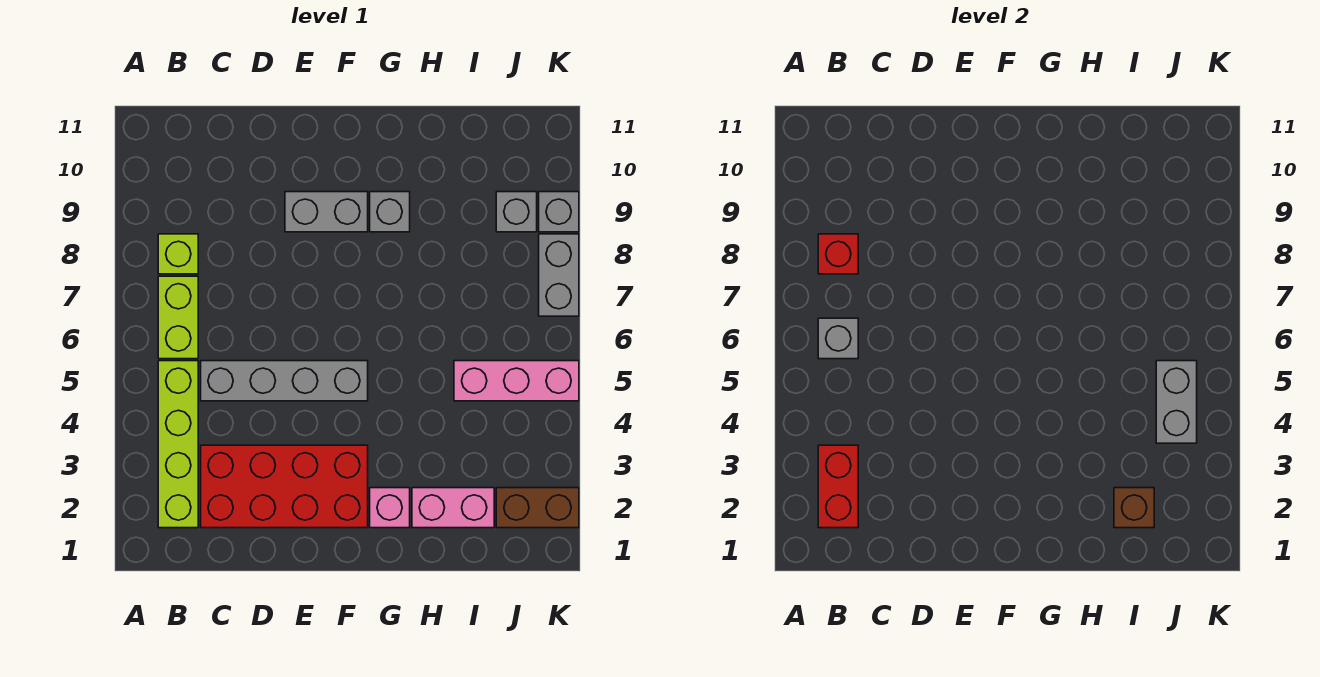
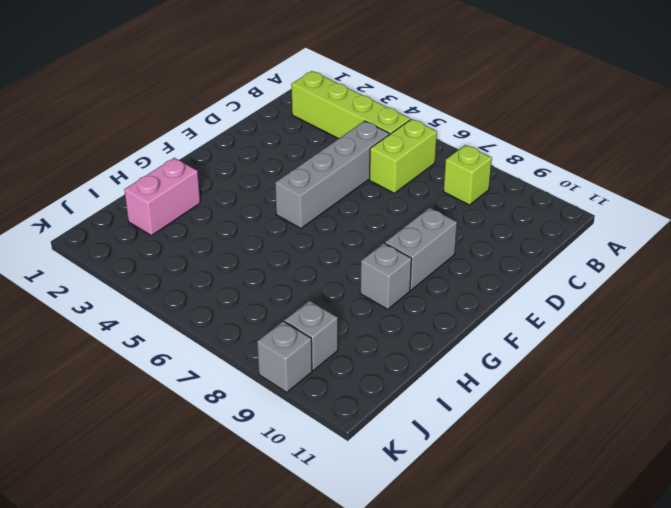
lime brick B6:C6 level 1 -> lime brick B6:B7 level 1
none -> red brick C2:F3 level 1
none -> pink brick G2 level 1
none -> pink brick I5:K5 level 1

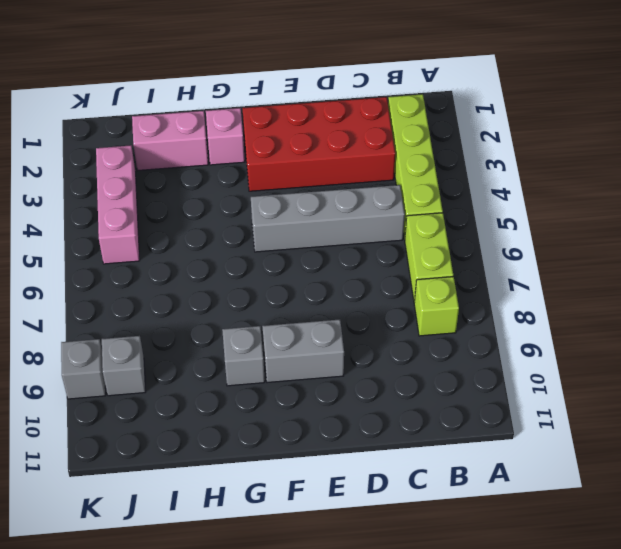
pink brick J3:J5 level 1 -> pink brick I5:K5 level 1
none -> brown brick J2:K2 level 1
none -> grey brick K7:K8 level 1
none -> red brick B2:B3 level 2

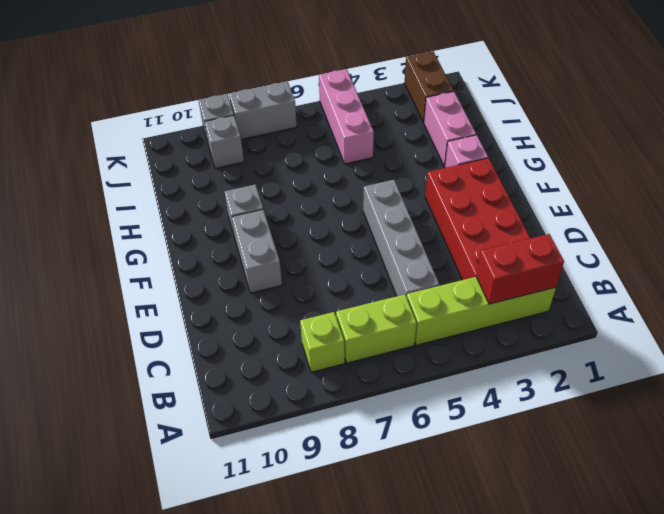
none -> grey brick B6 level 2
none -> red brick B8 level 2
none -> brown brick I2 level 2

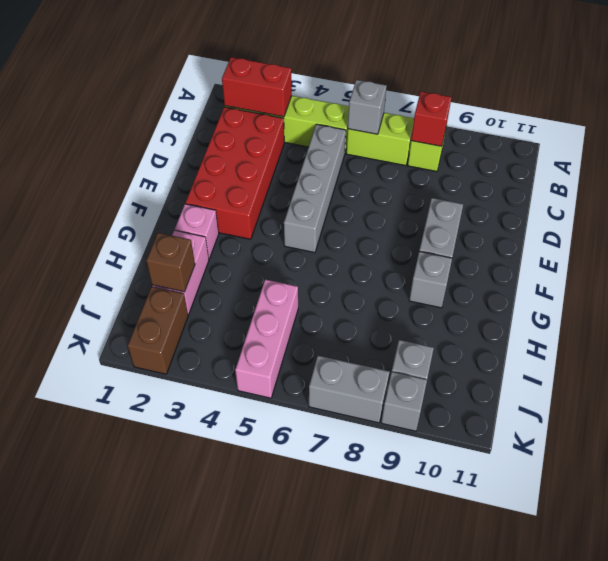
none -> grey brick J4:J5 level 2

